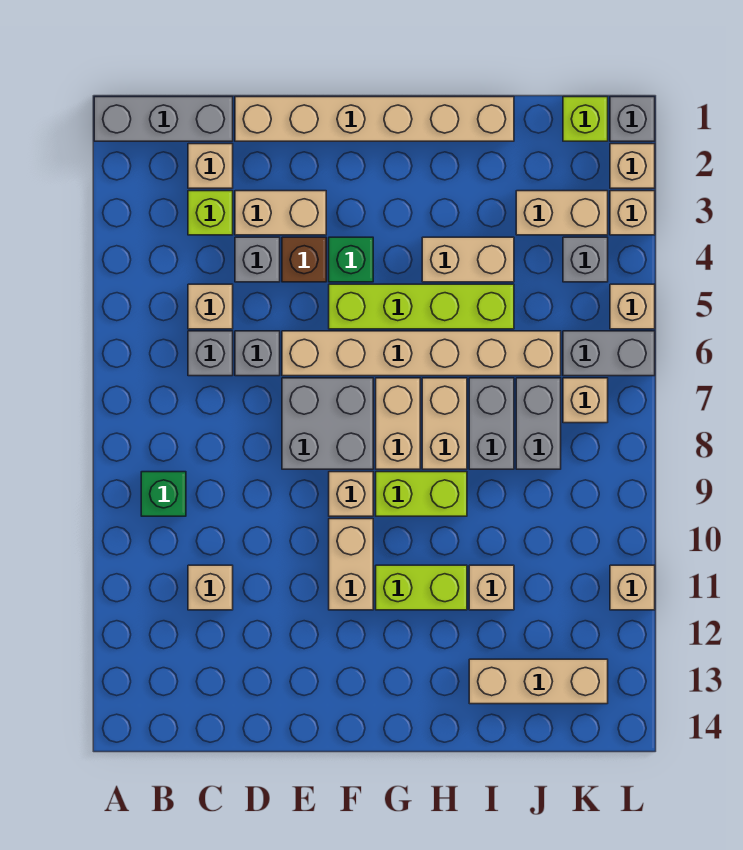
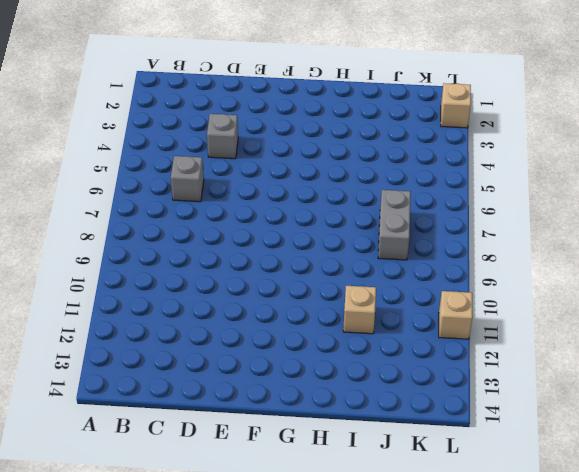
none -> grey brick A1:C1 level 1
none -> green brick B9 level 1
none -> tan brick C2 level 1
none -> lime brick C3 level 1

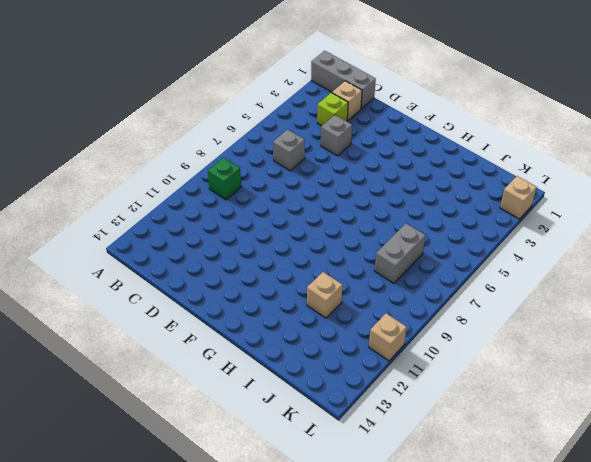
none -> tan brick C5 level 1
none -> tan brick C11 level 1
none -> tan brick D1:I1 level 1
none -> tan brick D3:E3 level 1

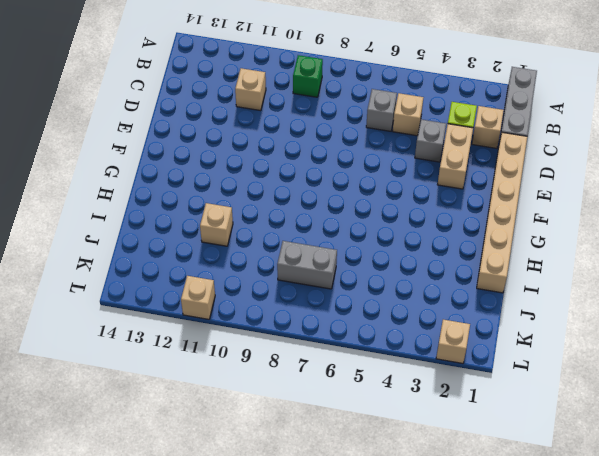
none -> grey brick D6 level 1
none -> brown brick E4 level 1
none -> tan brick E6:J6 level 1
none -> grey brick E7:F8 level 1

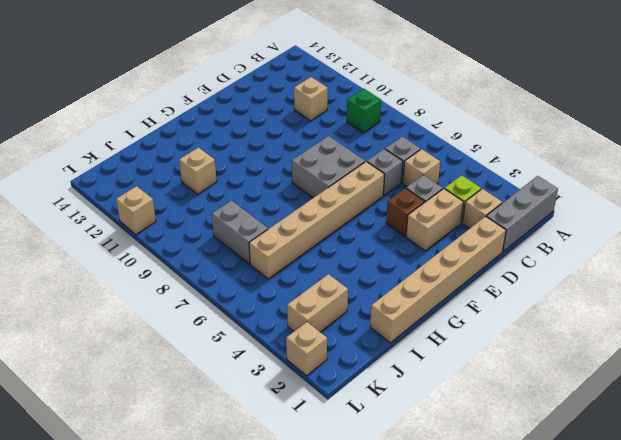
none -> green brick F4 level 1
none -> lime brick F5:I5 level 1
none -> tan brick F9 level 1
none -> tan brick F10:F11 level 1

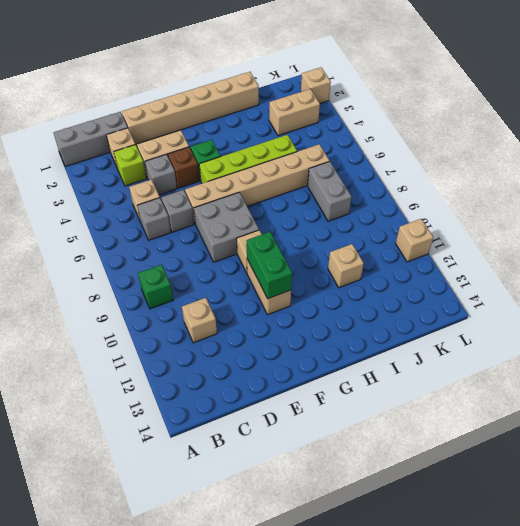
green brick F10:F11 level 2 -> none
none -> tan brick G7:G8 level 1
none -> lime brick G9:H9 level 1
none -> lime brick G11:H11 level 1
none -> tan brick H4:I4 level 1

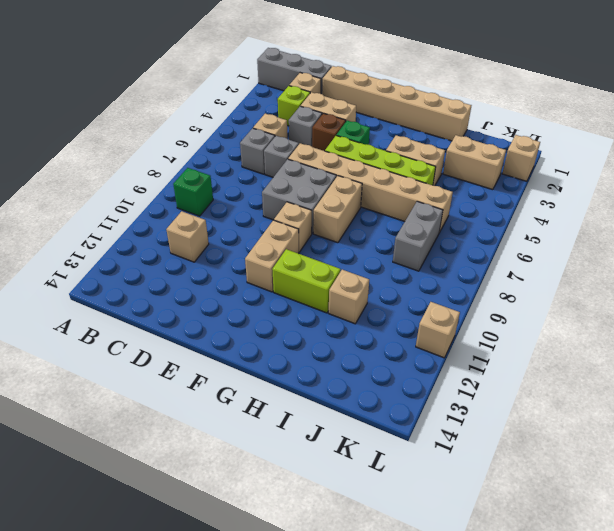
none -> lime brick G9:H9 level 1
none -> tan brick H7:H8 level 1
none -> grey brick I7:I8 level 1
none -> tan brick I13:K13 level 1

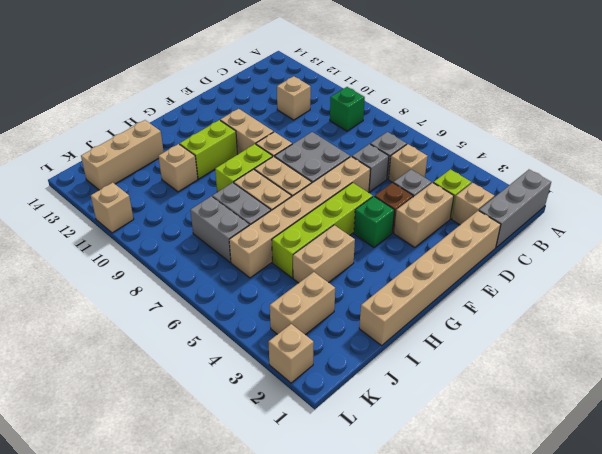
none -> lime brick K1 level 1
none -> grey brick K4 level 1
none -> grey brick K6:L6 level 1
none -> tan brick K7 level 1

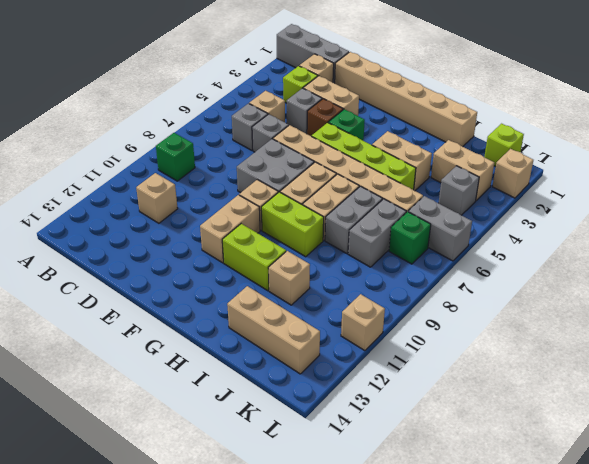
green brick K7 level 1 -> tan brick K7 level 1
none -> grey brick L1 level 1
none -> tan brick L3 level 1
none -> tan brick L5 level 1

